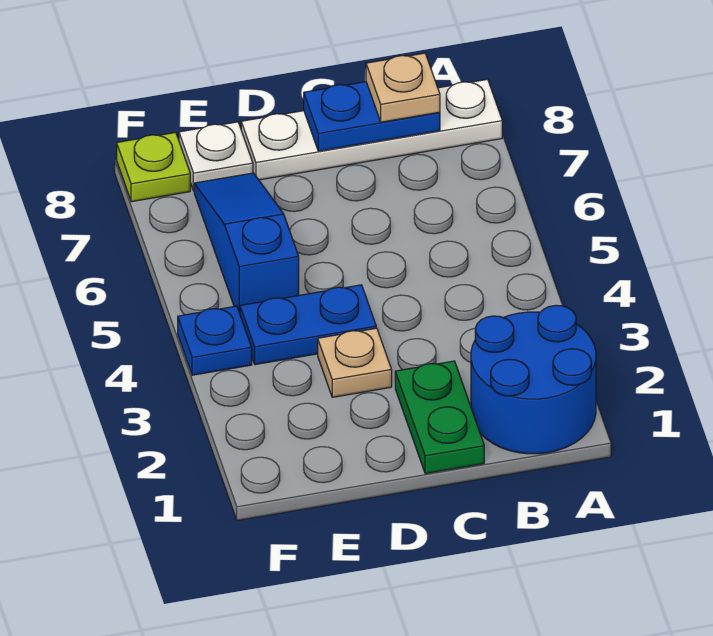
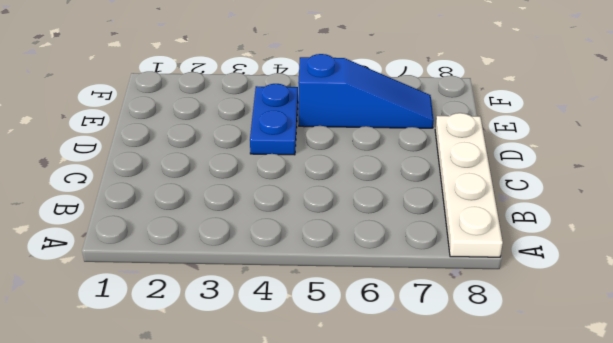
none -> blue round brick A1:B2 level 1
none -> green plate C1:C2 level 1

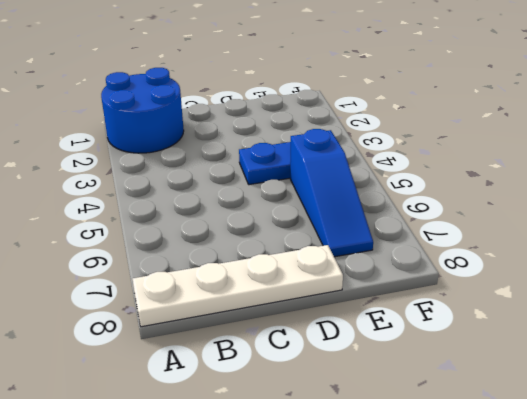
none -> green plate C1:C2 level 1
none -> tan plate D3 level 1

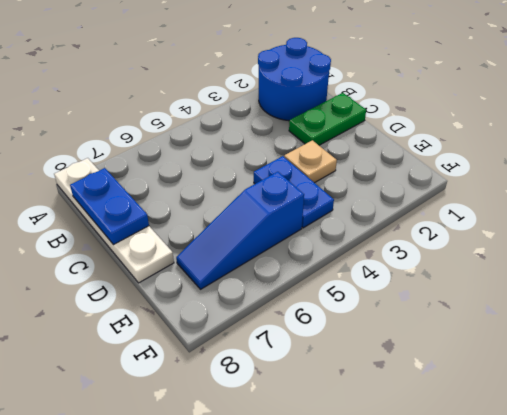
none -> white plate E8 level 1
none -> blue plate F4 level 1

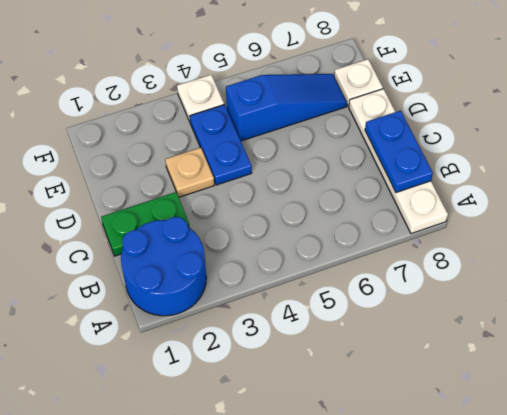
white plate F4 level 1 -> blue plate F4 level 1
none -> lime plate F8 level 1
none -> tan plate B8 level 3

